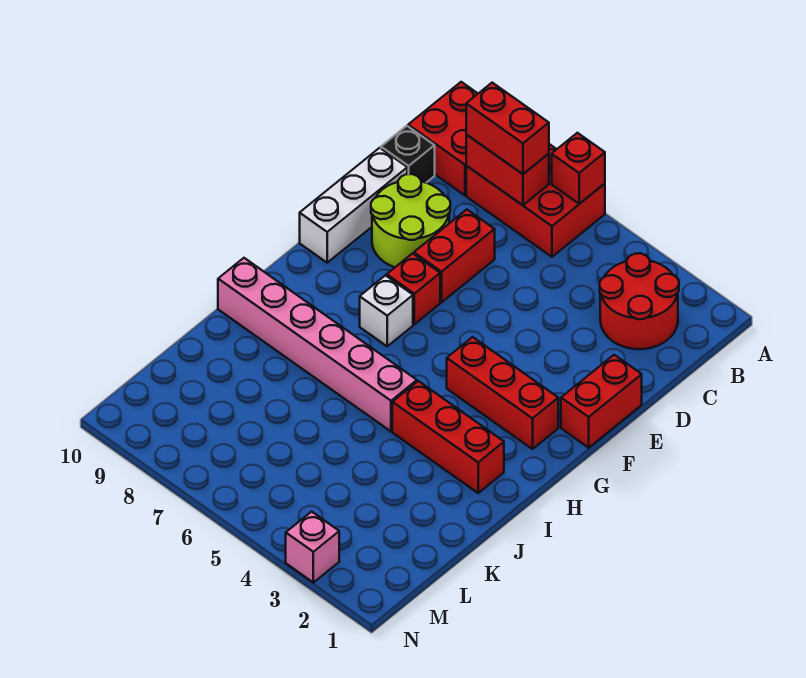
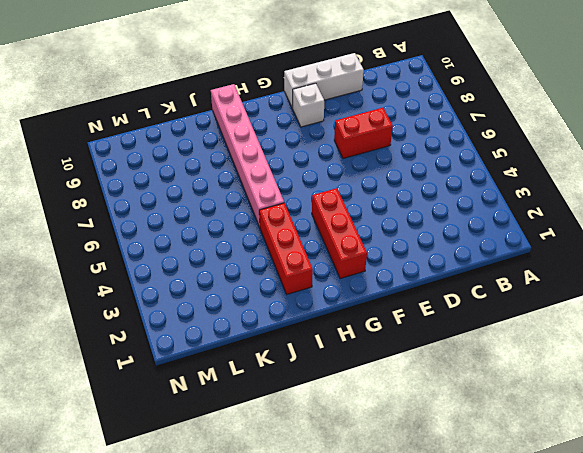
white brick F9 level 1 -> white brick G7 level 1
none -> red brick A6:B8 level 1
none -> red brick A9:B10 level 1
none -> red round brick B2:C3 level 1

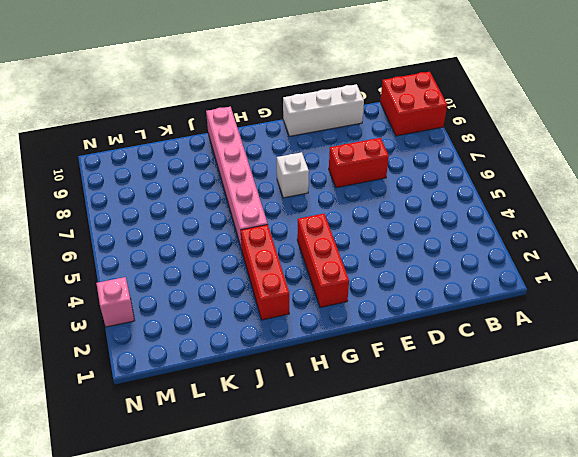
none -> red brick A6:B8 level 1
none -> red round brick B2:C3 level 1
none -> black brick C10 level 1

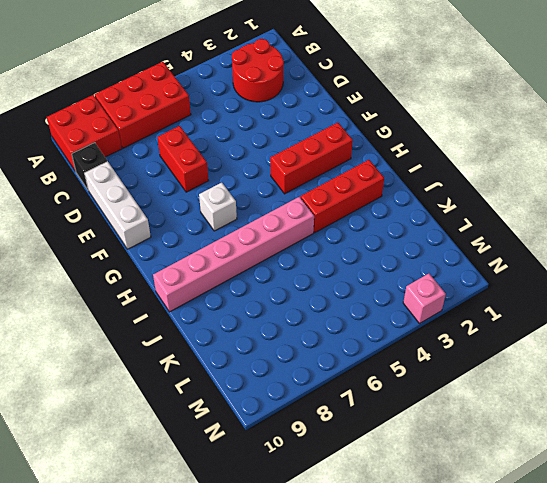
none -> lime round brick D8:E9 level 1
none -> red brick E1:F1 level 1
none -> red brick F7 level 1

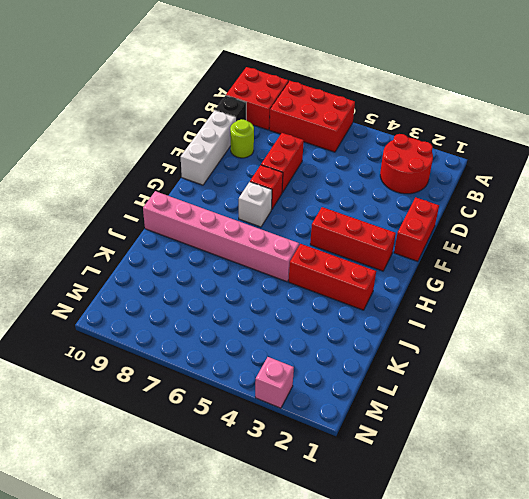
lime round brick D9 level 1 -> lime round brick D8:E9 level 1
none -> red brick A6 level 2
none -> red brick B7:B8 level 2
none -> red brick B7:B8 level 3

